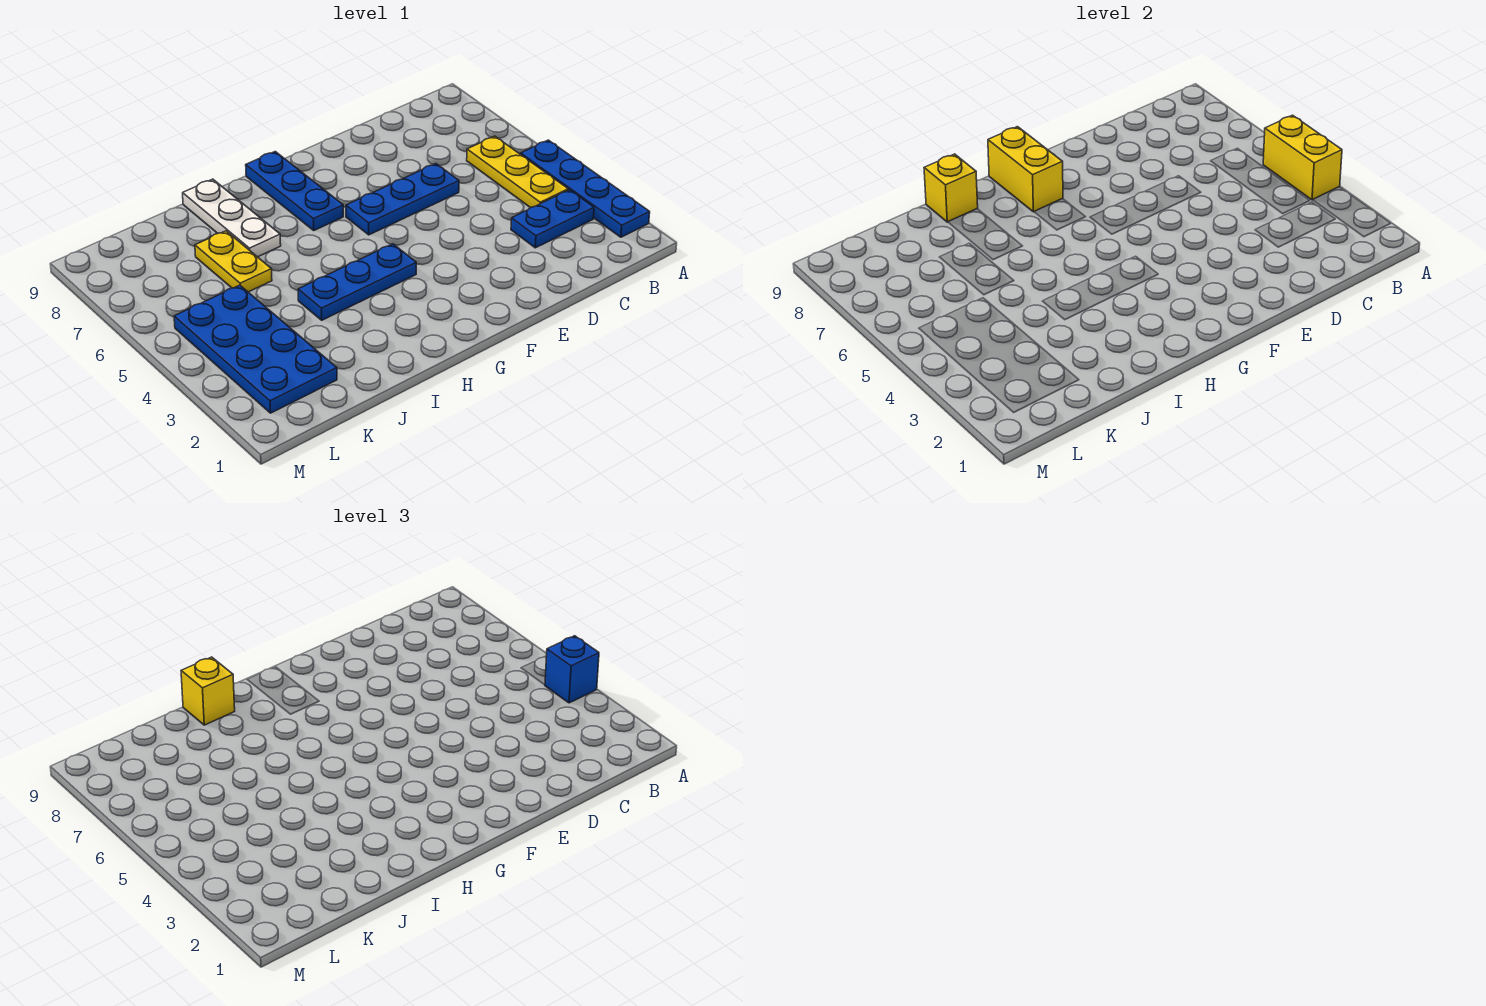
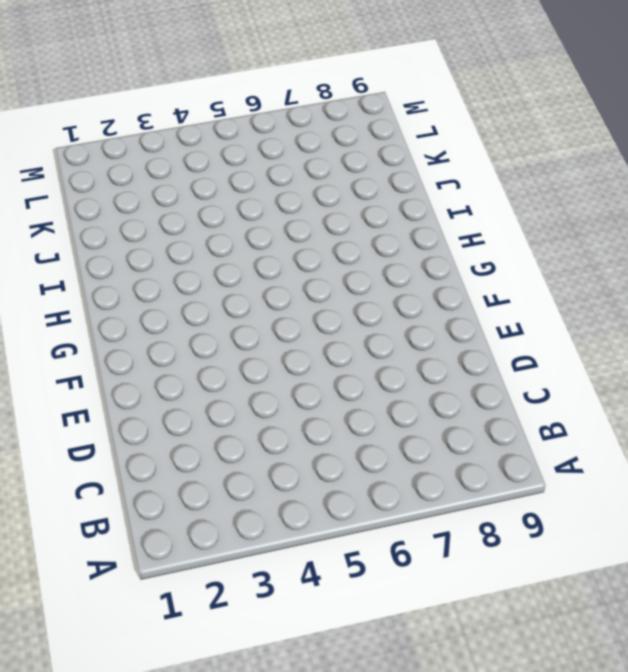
none -> blue plate A2:A5 level 1
none -> blue plate B3:C3 level 1
none -> yellow plate B4:B6 level 1

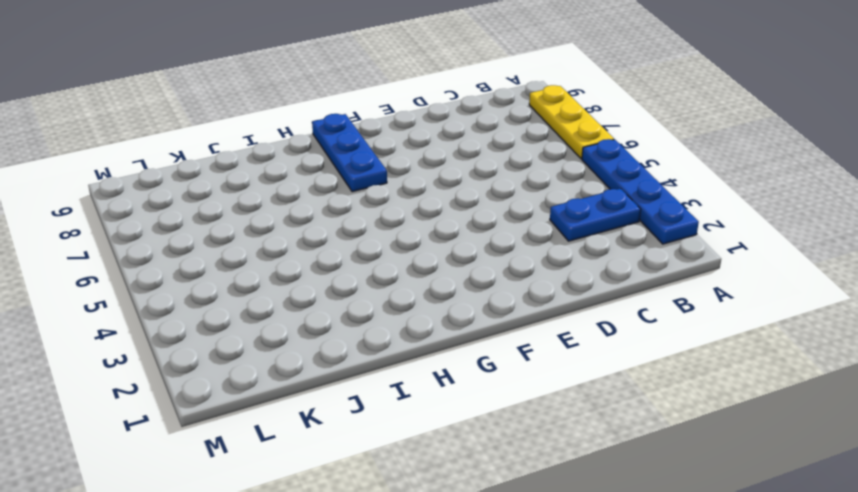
yellow plate A6:A8 level 1 -> yellow plate B4:B6 level 1
none -> blue plate D6:F6 level 1
none -> blue plate G4:I4 level 1
none -> white plate I7:I9 level 1

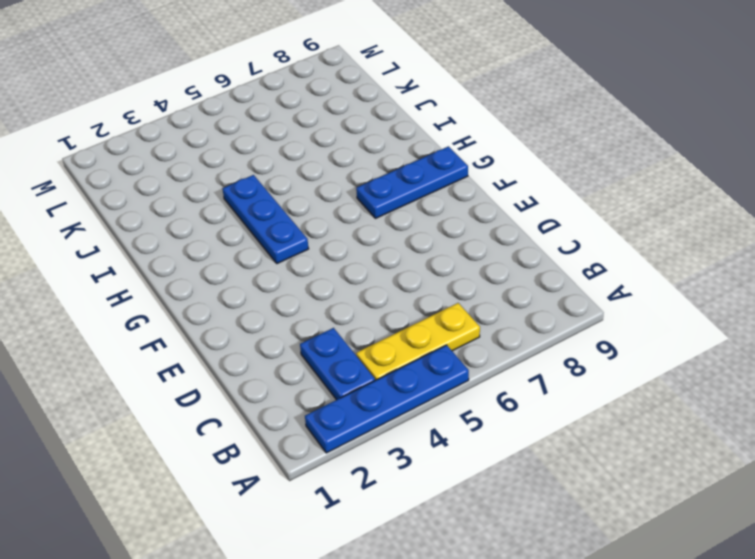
none -> blue plate D6:F6 level 1
none -> white plate I7:I9 level 1
none -> yellow plate J6:J7 level 1

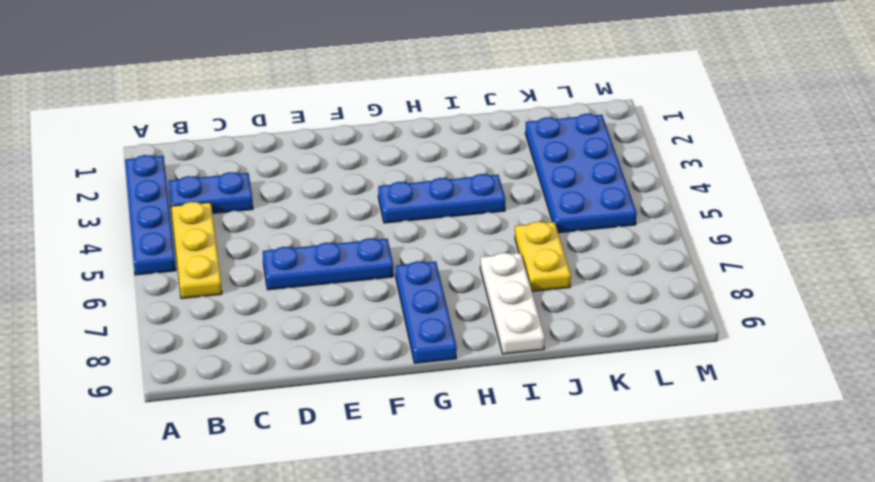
none -> yellow brick A4:A5 level 2
none -> yellow brick G8:G9 level 2
none -> yellow brick I9 level 2

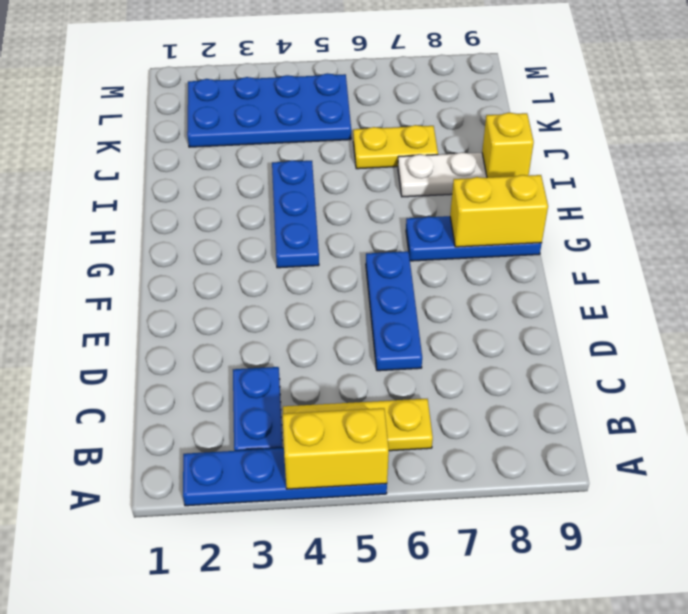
none -> blue brick A4 level 3
none -> yellow brick I9 level 3

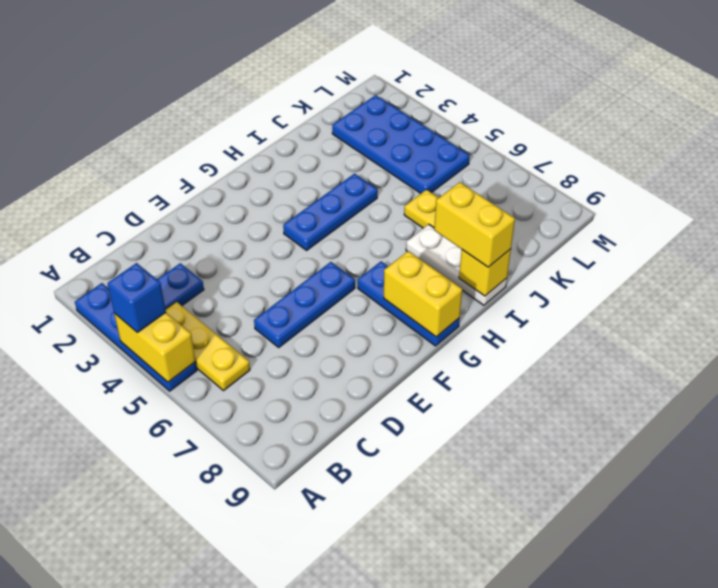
yellow brick I8:I9 level 3 -> yellow brick I9 level 3

